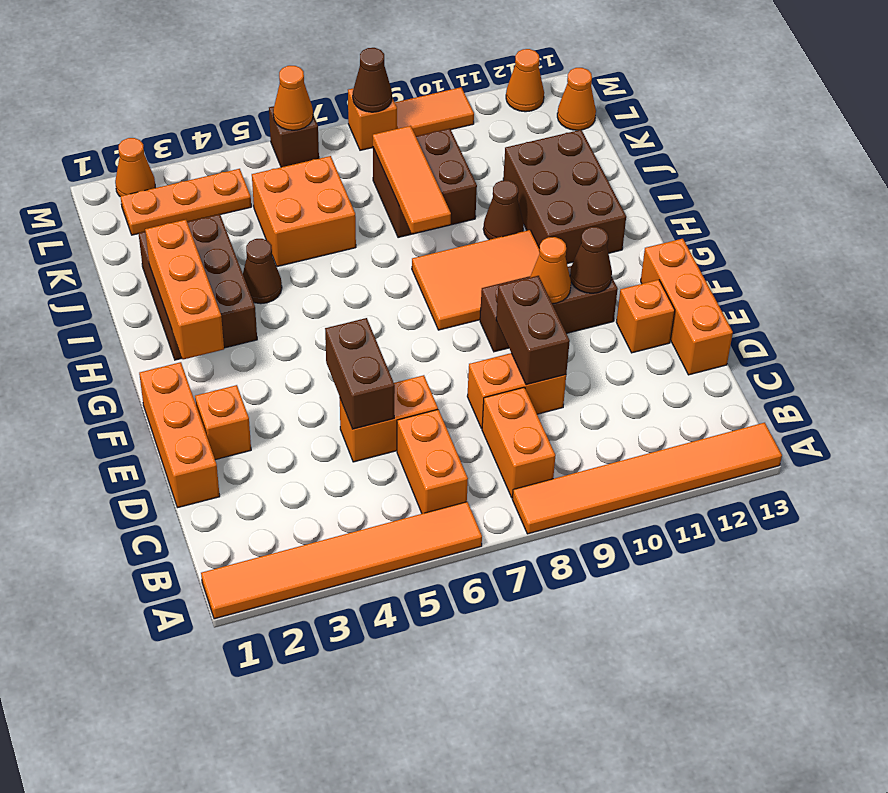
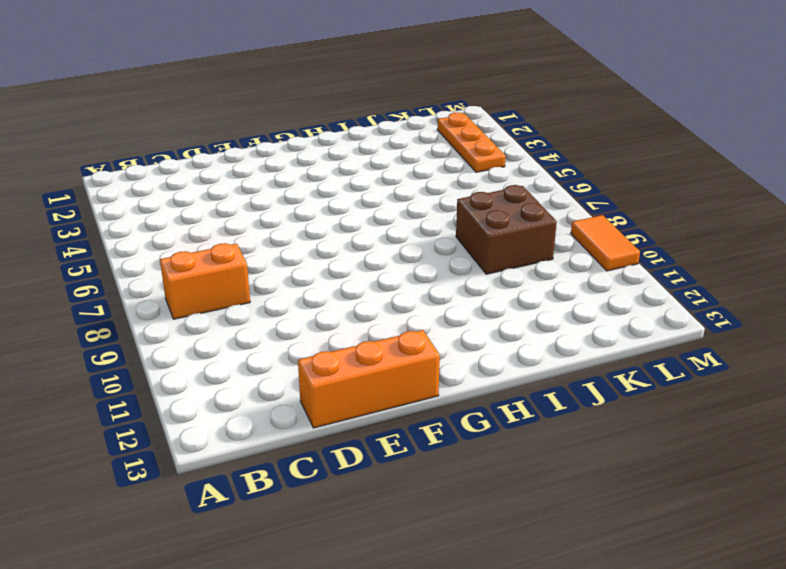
none -> orange tile A1:A6 level 1
none -> orange tile A8:A13 level 1
none -> orange brick B6:C6 level 1
none -> orange brick D1:F1 level 1

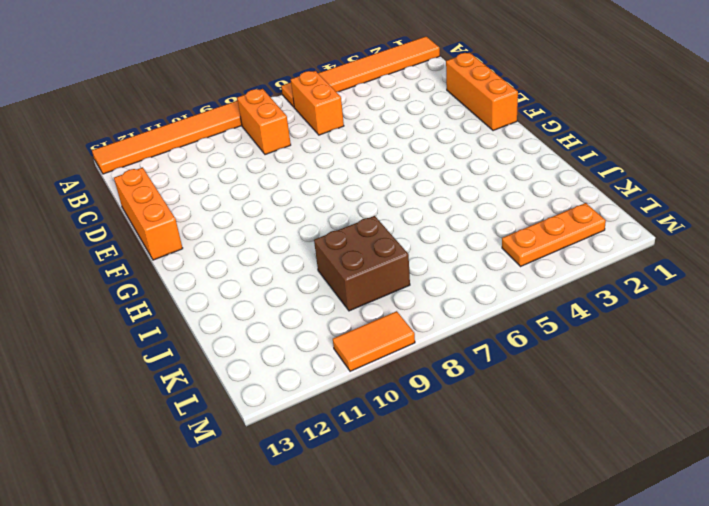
none -> orange brick D5:D6 level 1
none -> orange brick D8:D9 level 1
none -> orange brick E2 level 1
none -> orange brick E12 level 1

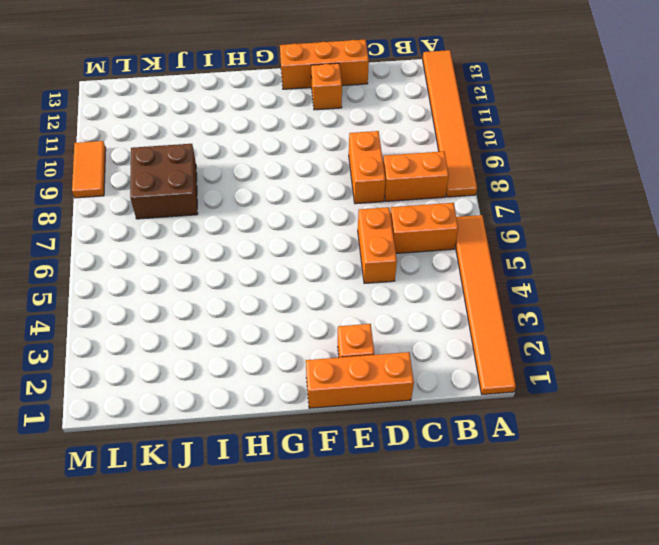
none -> brown brick F9:F11 level 1
none -> orange tile G8:H10 level 1
none -> brown brick H2:J3 level 1
none -> brown brick H11:J12 level 1

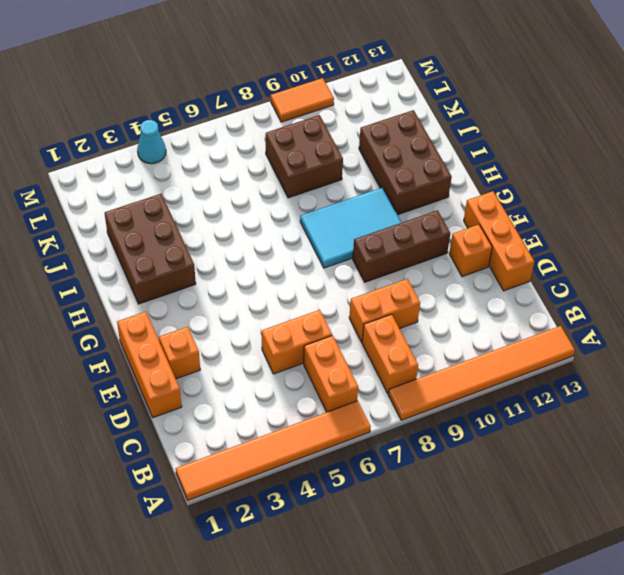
cyan tile G8:H10 level 1 -> orange tile G8:H10 level 1
cyan cone M4 level 1 -> none
none -> brown cone I4 level 1
none -> brown cone I10 level 1
none -> orange brick J5:K6 level 1
none -> orange plate L2:L4 level 1

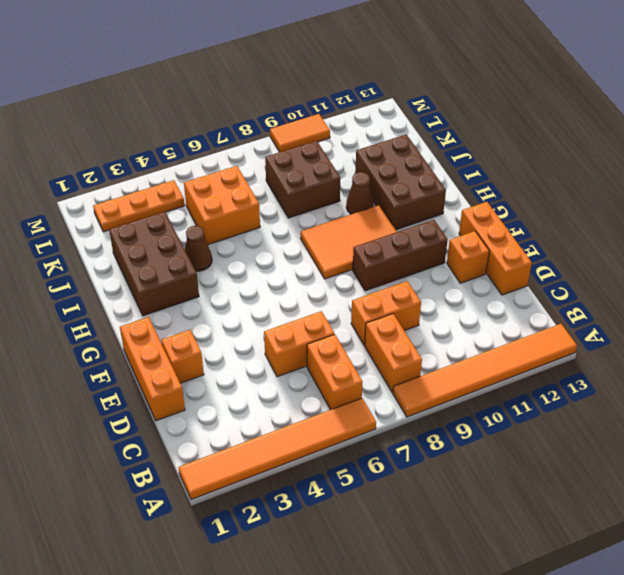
none -> orange cone L13 level 1
none -> orange cone M2 level 1
none -> brown brick M6 level 1
none -> orange brick M8 level 1

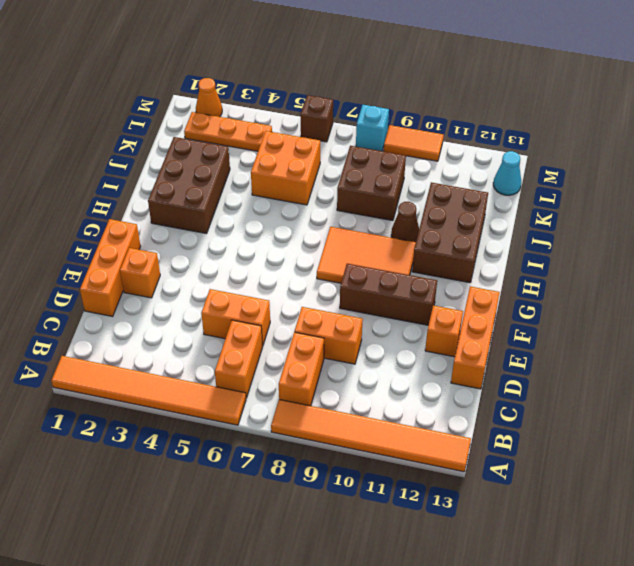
cyan cone L13 level 1 -> orange cone L13 level 1
cyan brick M8 level 1 -> orange brick M8 level 1
none -> brown cone I4 level 1
none -> orange cone M12 level 1
none -> brown brick D5:E5 level 2
none -> brown brick D9:E9 level 2

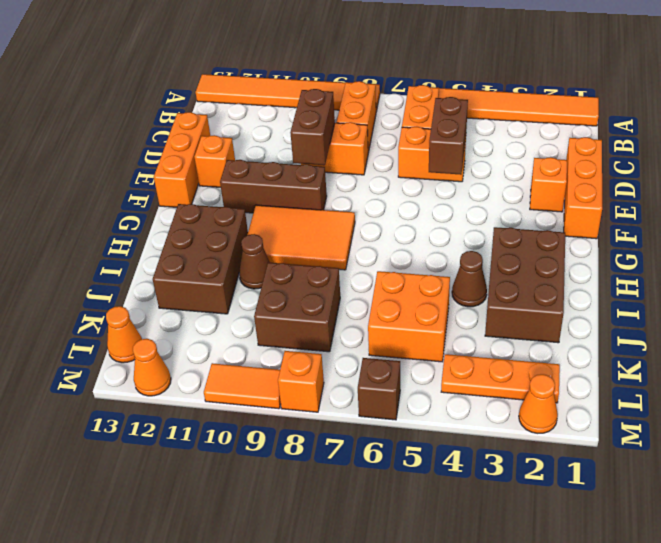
none -> orange cone F10 level 2
none -> brown cone F11 level 2
none -> orange brick G2:I2 level 2
none -> orange tile I8:K8 level 2

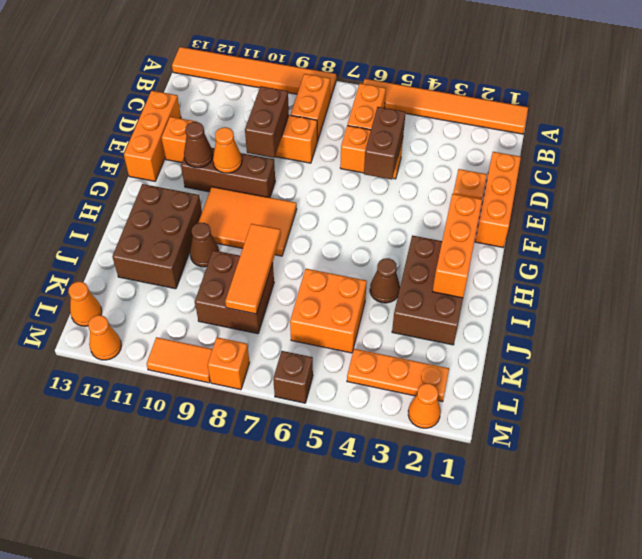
none -> orange cone M6 level 2
none -> brown cone M8 level 2

